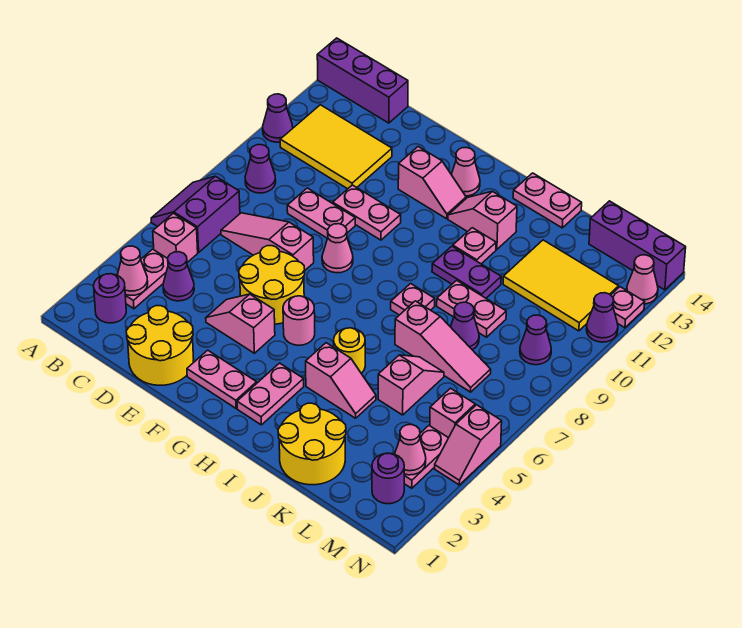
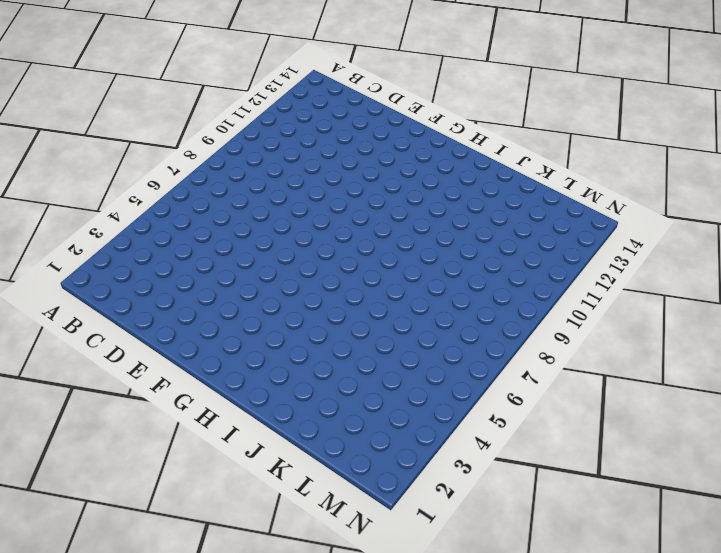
none -> purple slope A6:B7 level 1 top B
none -> purple cone A11 level 1
none -> purple brick A14:C14 level 1
none -> purple round brick B2 level 1

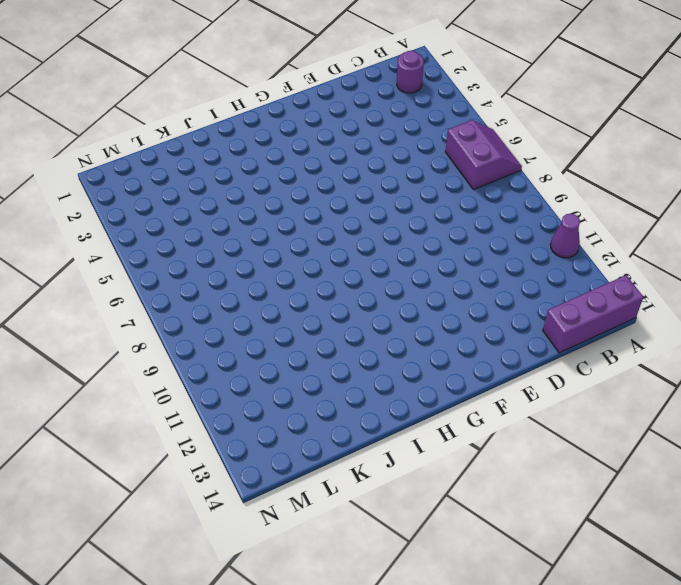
none -> pink plate B3:B4 level 1
none -> pink brick B5 level 1
none -> purple cone B9 level 1
none -> yellow tile B11:D12 level 1

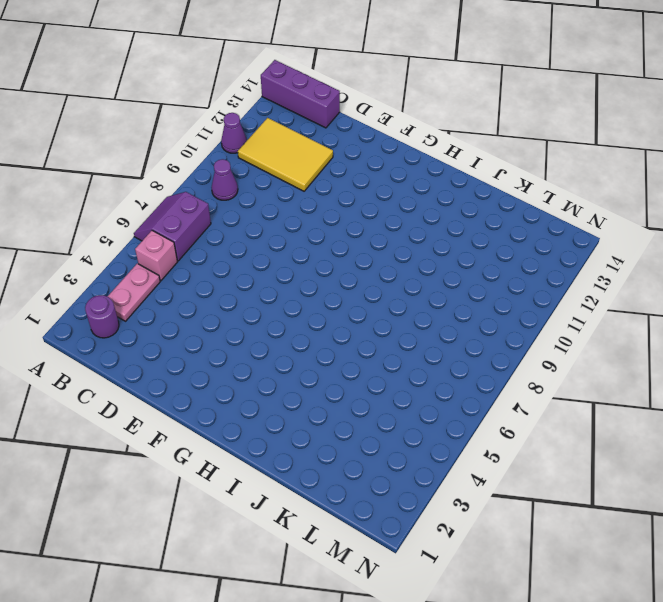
none -> purple cone C4 level 1
none -> pink slope C7:E7 level 1 top E
none -> yellow round brick D1:E2 level 1
none -> pink plate D9:E9 level 1

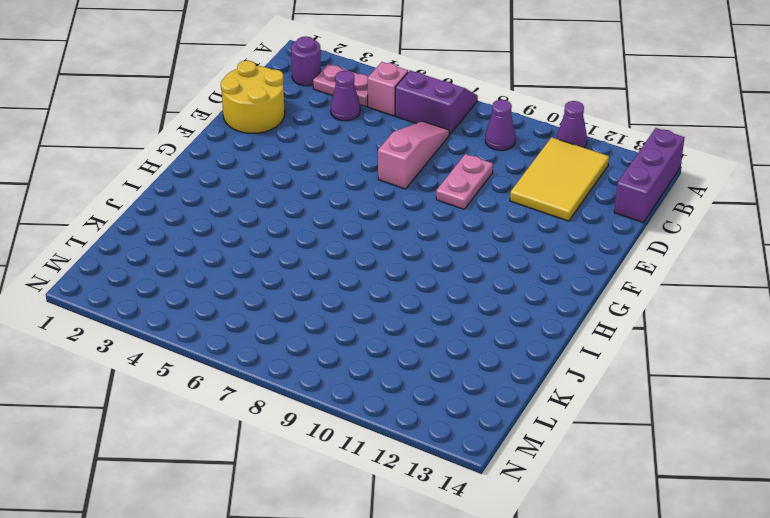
none -> pink slope E4:F4 level 1 top F
none -> yellow round brick E5:F6 level 1
none -> pink plate E10:F10 level 1
none -> pink plate F2:G2 level 1

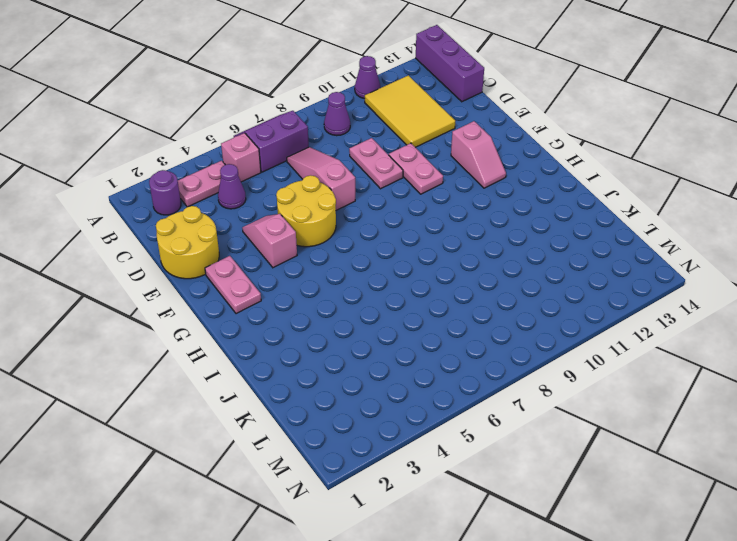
none -> pink cone F8 level 1
none -> pink round brick G5 level 1
none -> pink cone G13 level 1
none -> pink plate H2:H3 level 1

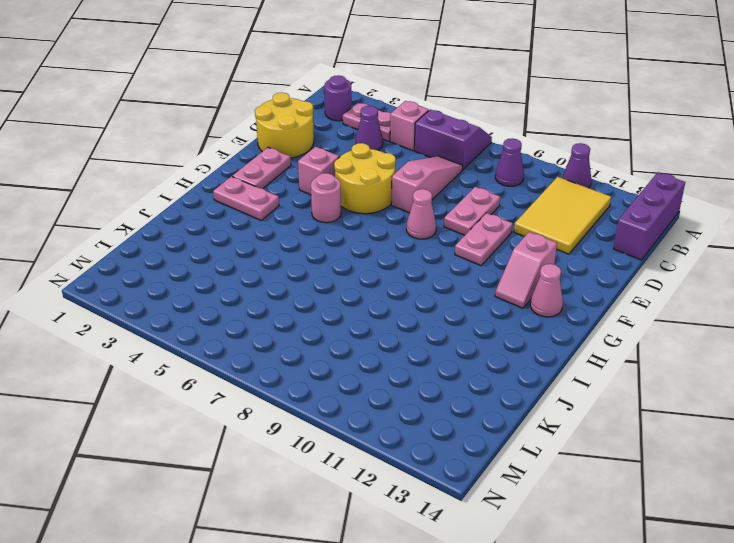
none -> pink slope H12:I12 level 1 top I
none -> pink slope I4:J4 level 1 top I
none -> yellow round brick I5 level 1
none -> pink plate I8 level 1

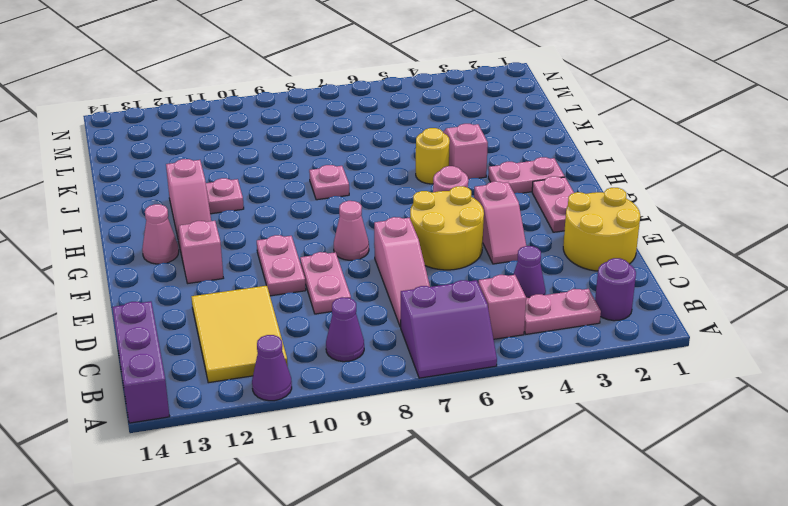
none -> purple plate I10:J10 level 1
none -> pink plate I14:J14 level 1
none -> yellow round brick J1:K2 level 1
none -> pink slope J7:L7 level 1 top J

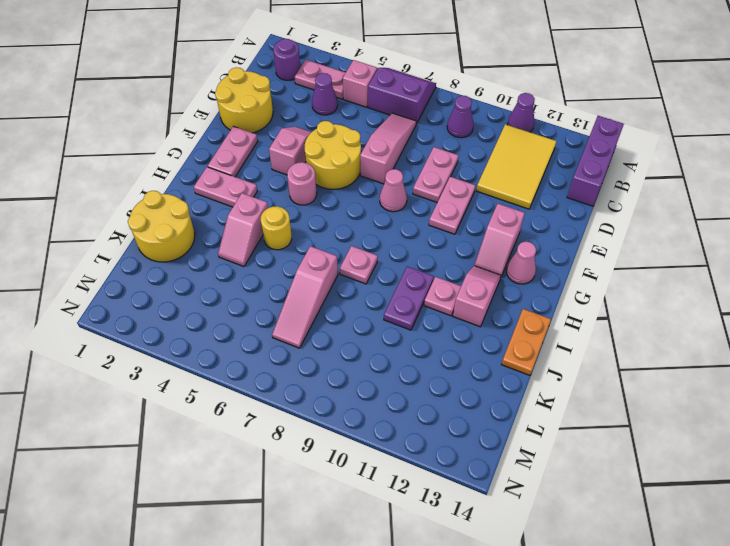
orange plate I14:J14 level 1 -> pink plate I14:J14 level 1
none -> pink plate J9:K9 level 1
none -> pink slope K5:K6 level 1 top 5
none -> purple cone K8 level 1
none -> yellow tile K11:M12 level 1

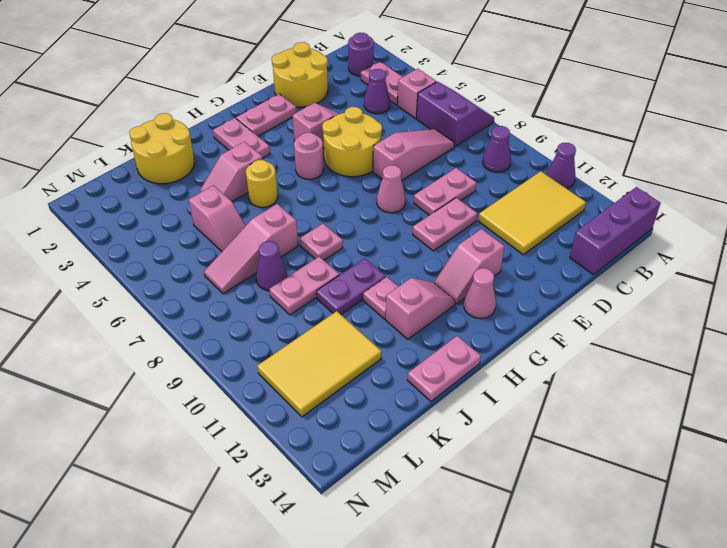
none -> purple brick L14:N14 level 1
none -> purple round brick M2 level 1
none -> pink plate M3:M4 level 1
none -> pink brick M5 level 1

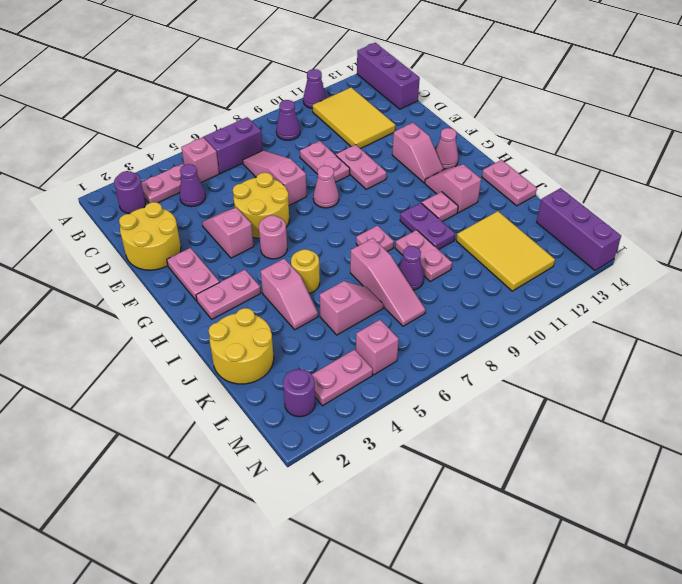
none -> purple cone M9 level 1
none -> pink slope N4:N5 level 1 top 5
none -> purple cone N11 level 1
none -> pink plate N12 level 1

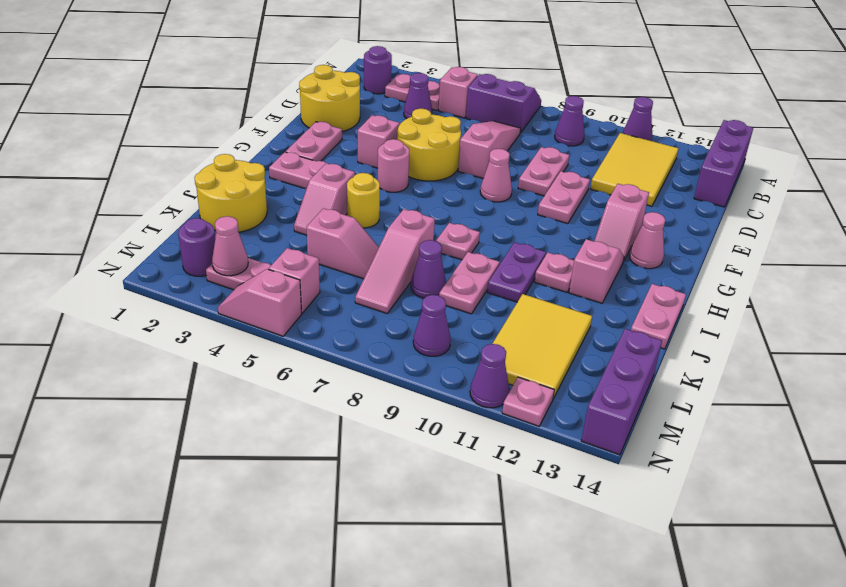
none -> pink cone N13 level 1
none -> pink cone B3 level 2

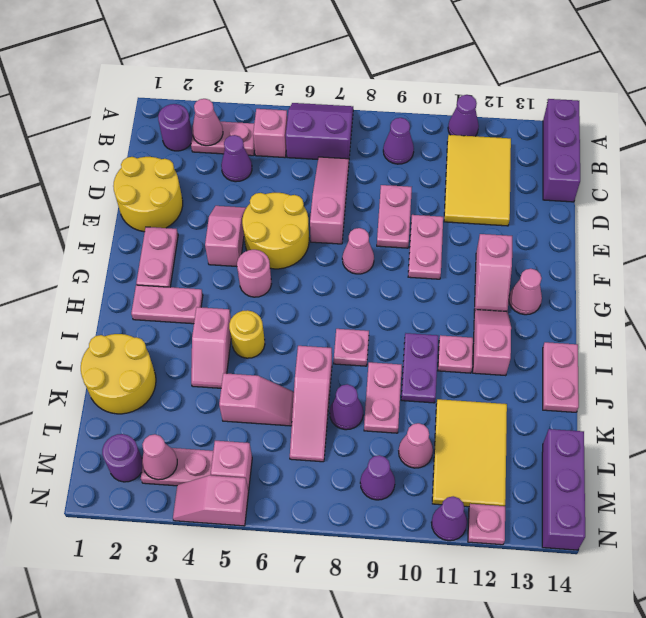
pink cone L10 level 1 -> pink cone N13 level 1

